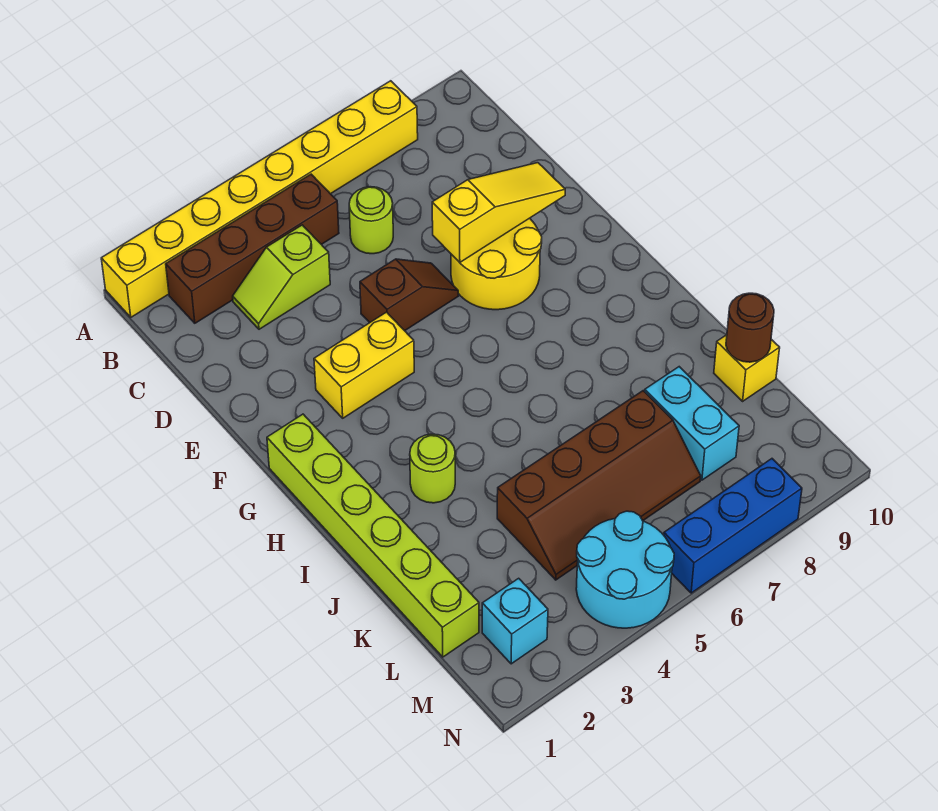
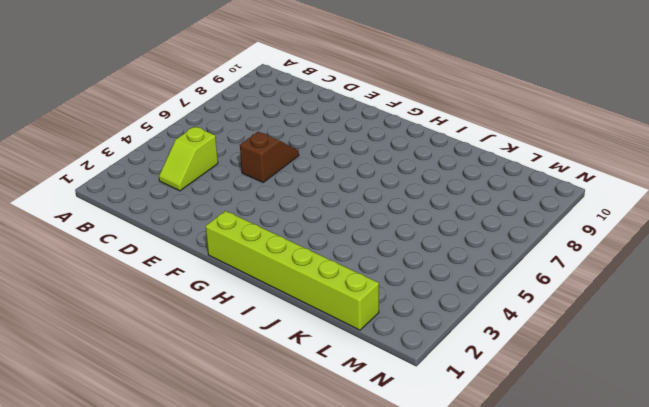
none -> yellow brick A1:A8 level 1
none -> brown brick B2:B5 level 1
none -> lime round brick C6 level 1

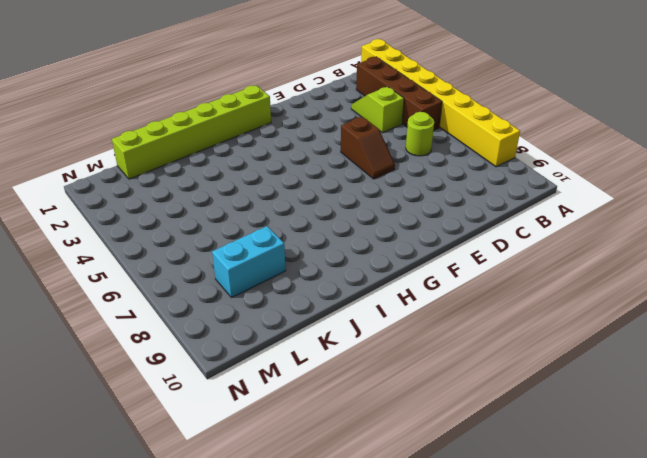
none -> yellow round brick E7:F8 level 1
none -> yellow brick F3:F4 level 1
none -> lime round brick I3 level 1

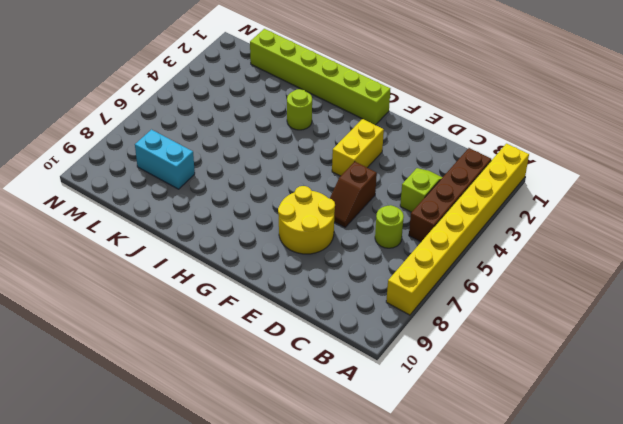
none -> brown slope K4:L7 level 1 top K
none -> yellow brick K10 level 1
none -> cyan brick M2 level 1

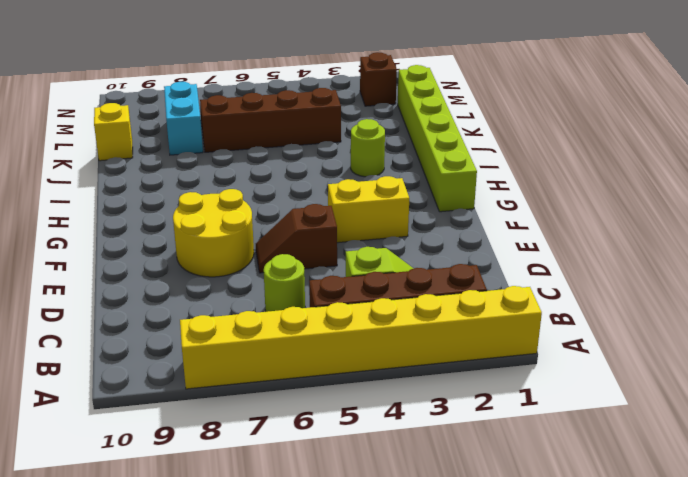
brown brick M2 level 1 -> cyan brick M2 level 1
none -> cyan round brick M4:N5 level 1
none -> blue brick N6:N8 level 1
none -> yellow slope E7:E9 level 2 top 7

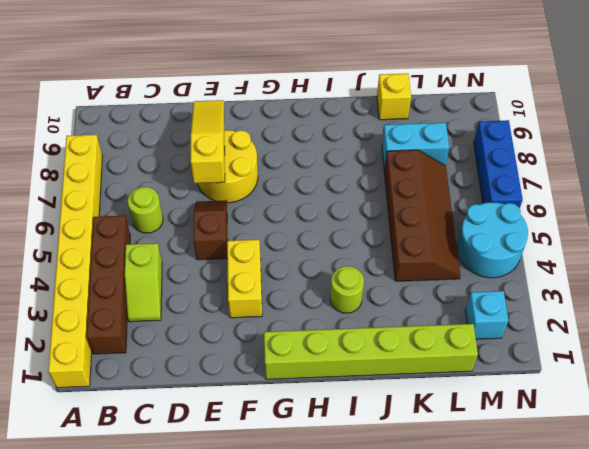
none -> brown round brick K10 level 2

